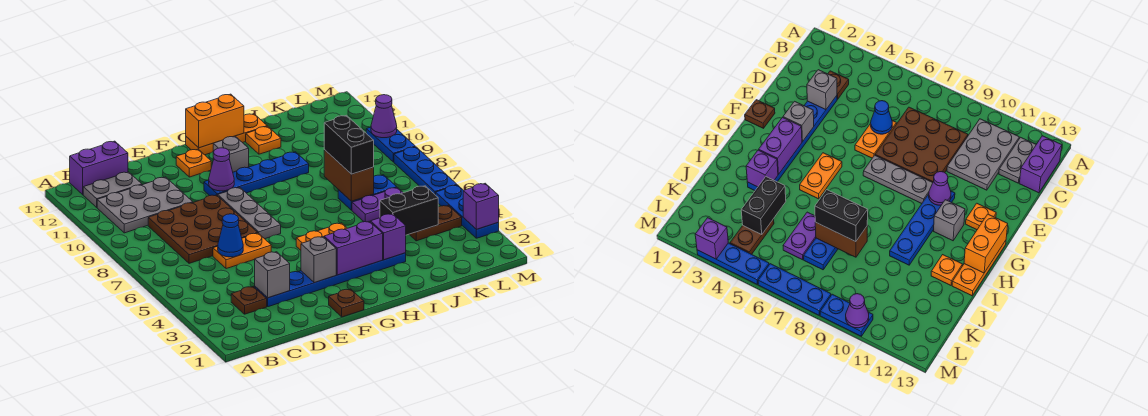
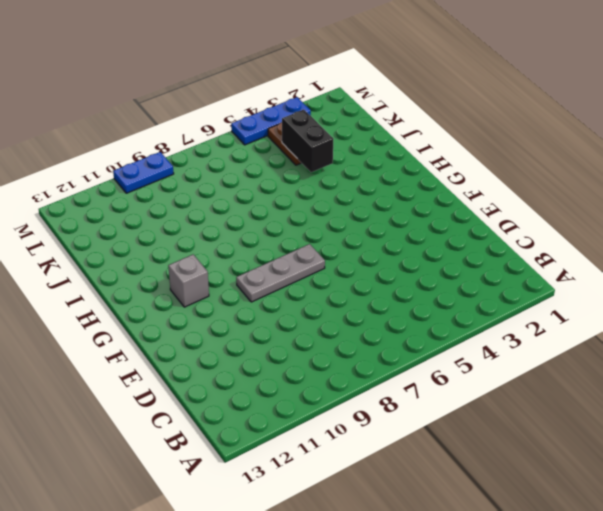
none -> grey plate B10:D11 level 1
none -> grey plate B12:C12 level 1
none -> purple brick B13:C13 level 1
none -> brown plate C3 level 1

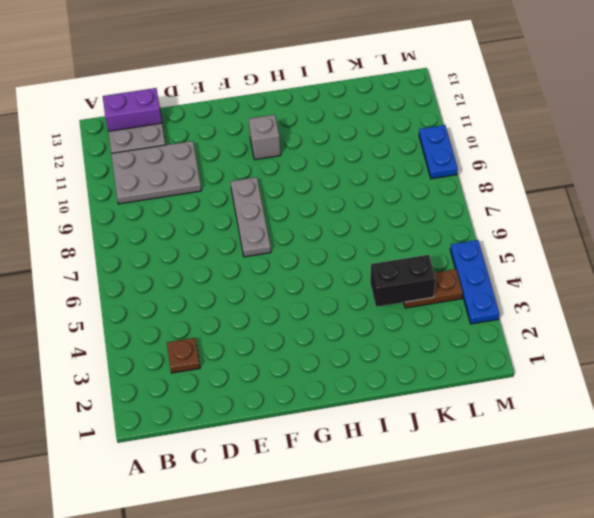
none -> brown plate C7:E9 level 1
none -> blue plate D3:I3 level 1
none -> orange plate D6:E6 level 1
none -> brown plate F1 level 1

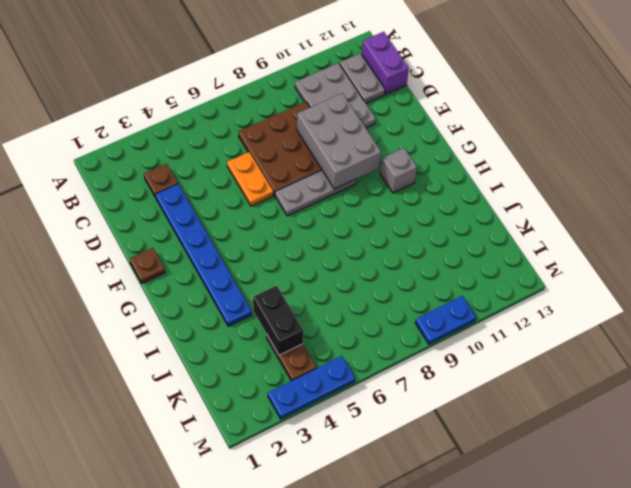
grey brick D9:F10 level 2 -> purple cone F10 level 2
none -> blue plate F10:I10 level 1
none -> orange plate F12 level 1
none -> orange plate G5:H5 level 1
none -> orange plate G13:I13 level 1

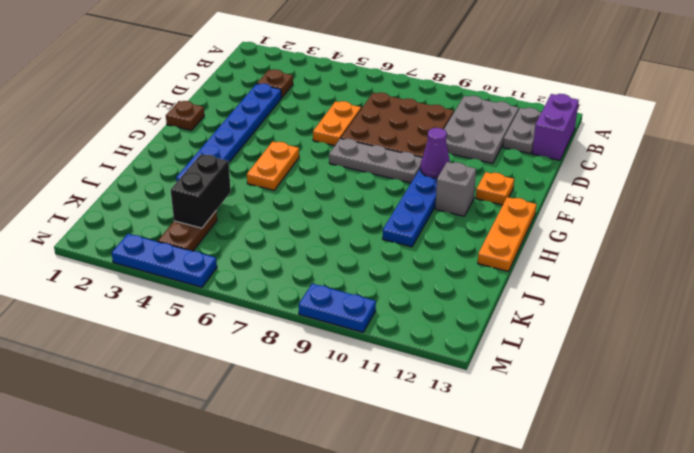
none -> orange plate I12 level 1
none -> purple plate J6:K6 level 1
none -> blue plate J7:K7 level 1
none -> blue plate M6:M8 level 1

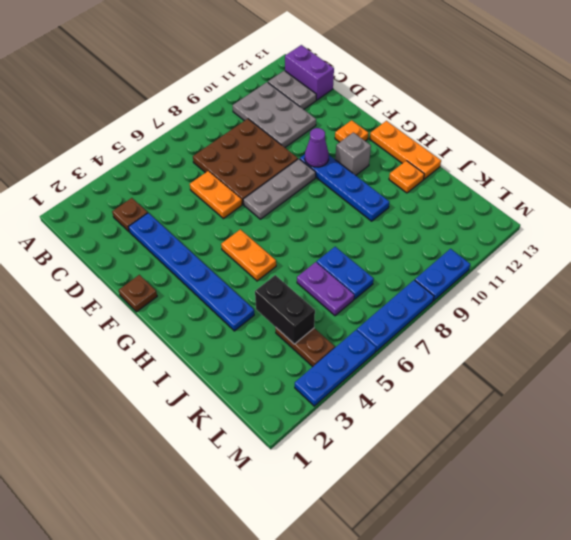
none -> grey brick D3 level 2
none -> blue cone D6 level 2
none -> grey brick F3 level 2
none -> purple brick G3:H3 level 2

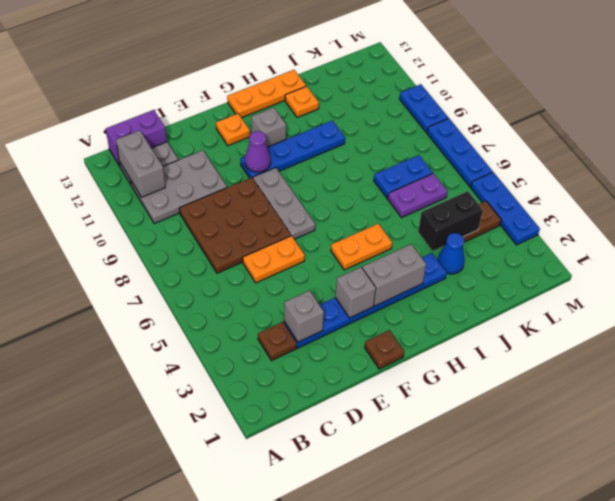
grey brick B11:B12 level 2 -> none
grey brick G3:H3 level 2 -> purple brick G3:H3 level 2
blue cone J3 level 1 -> blue cone D6 level 2
none -> orange brick G13:H13 level 2
none -> purple brick I3 level 2
none -> brown brick J7:J8 level 2
none -> purple brick M3 level 2

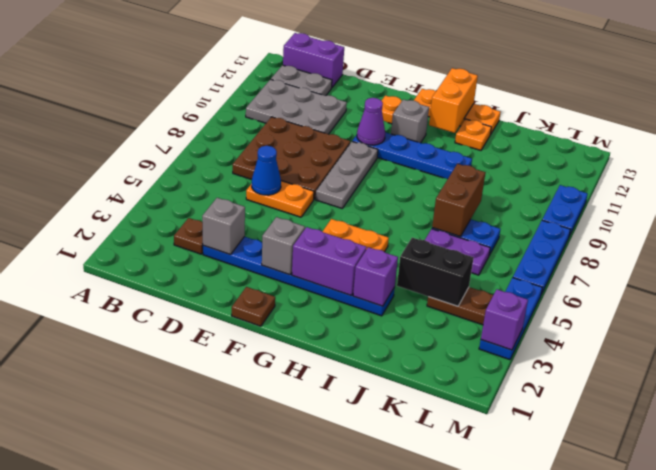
orange brick H12:H13 level 2 -> orange brick G13:H13 level 2
none -> purple cone M10 level 2
none -> black brick J7:J8 level 3

